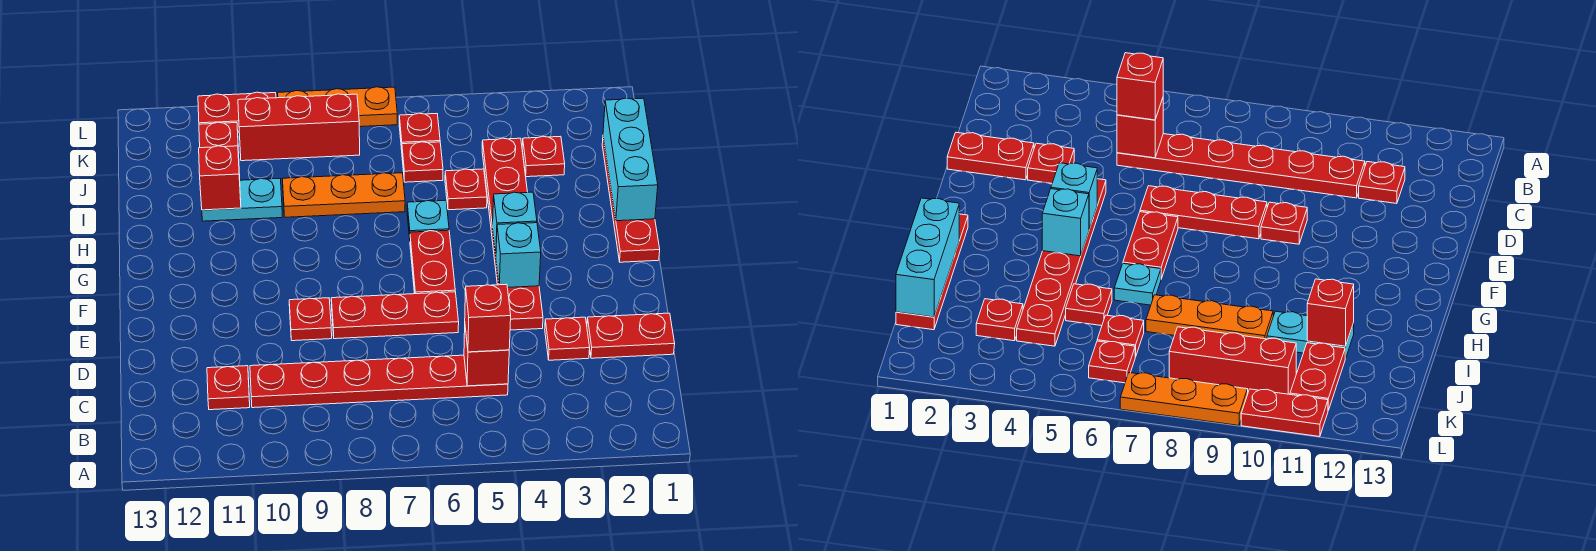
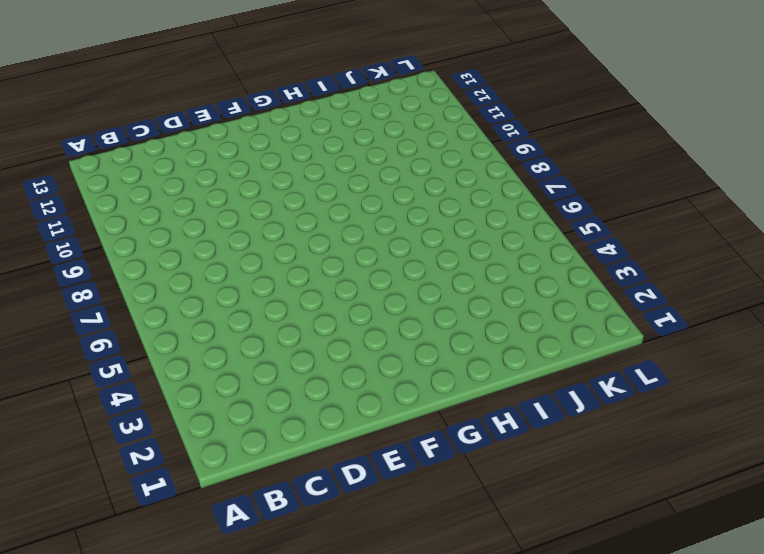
none -> red plate C5:C10 level 1
none -> red plate C11 level 1
none -> red plate D1:D2 level 1

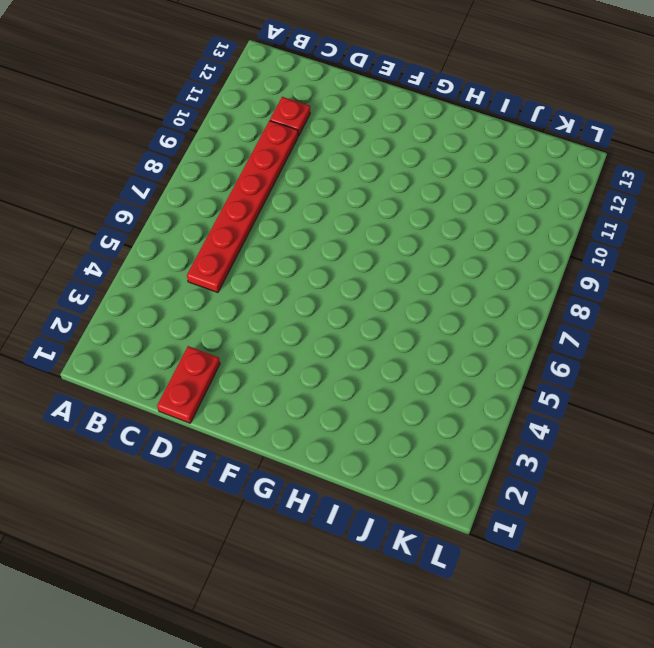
none -> red plate D3 level 1
none -> red plate E4:J4 level 1
none -> red plate E6:E8 level 1

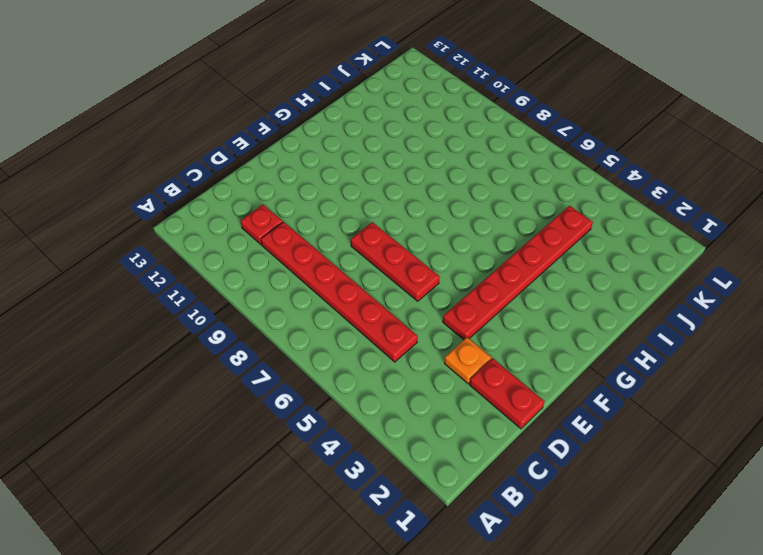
orange plate D3 level 1 -> red plate D3 level 1
none -> red plate E9 level 1
none -> red plate F6:G6 level 1
none -> red plate G1:J1 level 1

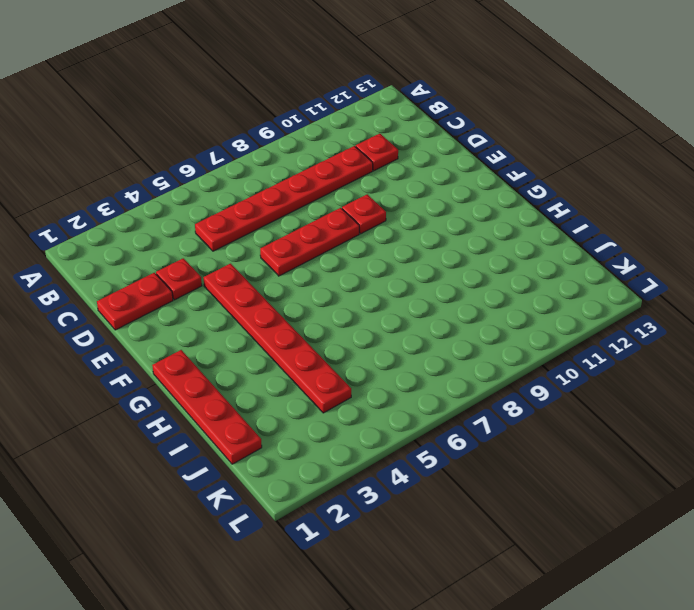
none -> red plate F6:G6 level 1
none -> cyan plate H6 level 1
none -> red plate I5 level 1

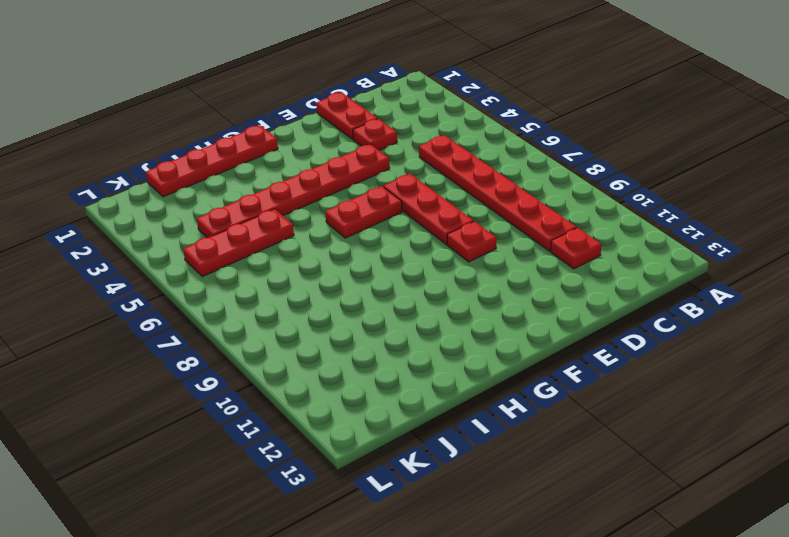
red plate I5:K5 level 1 -> red plate I5 level 1
none -> cyan plate H6 level 1
none -> orange plate I7:I9 level 1
none -> cyan plate I10:I11 level 1

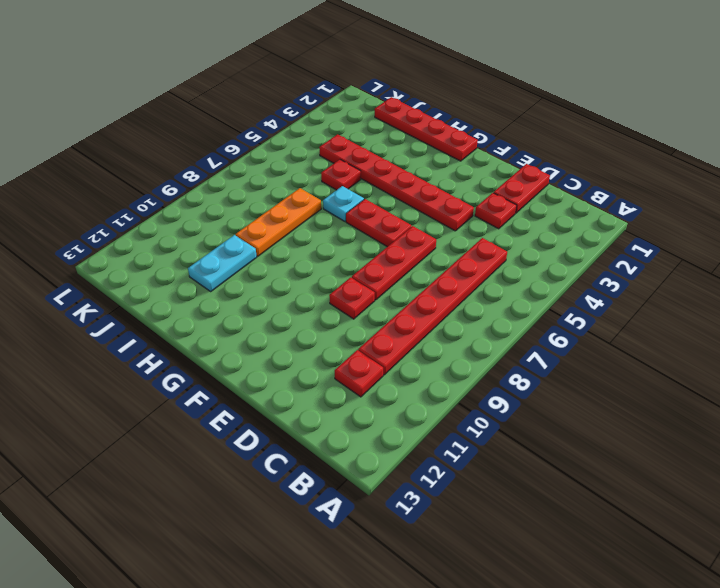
none -> red plate J3 level 1
none -> red plate J6 level 1
none -> red plate J11:K11 level 1

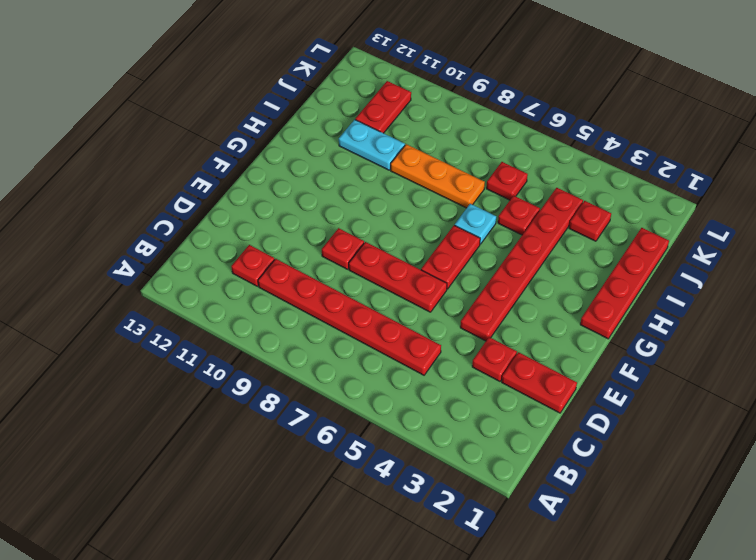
none -> red plate K6 level 1
none -> red brick K8:K10 level 1
none -> orange plate L7:L9 level 1

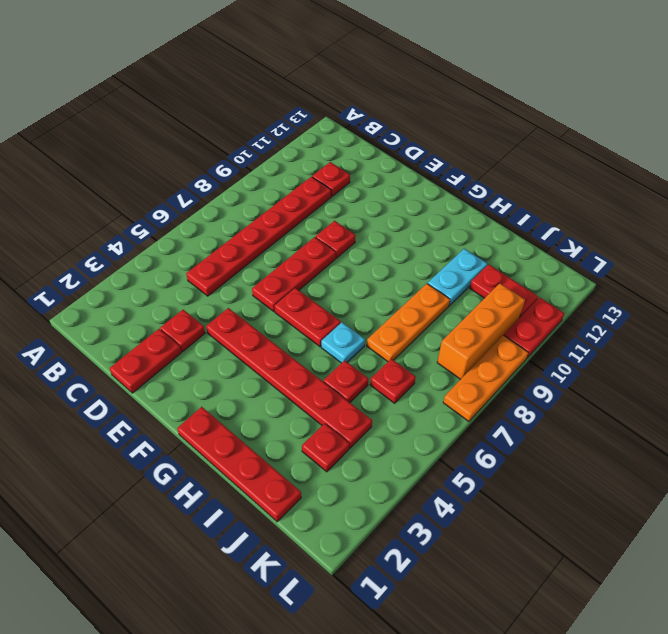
orange brick K8:K10 level 1 -> red brick K8:K10 level 1
none -> red plate K6 level 1
none -> red brick C5 level 2
none -> cyan brick F4 level 2

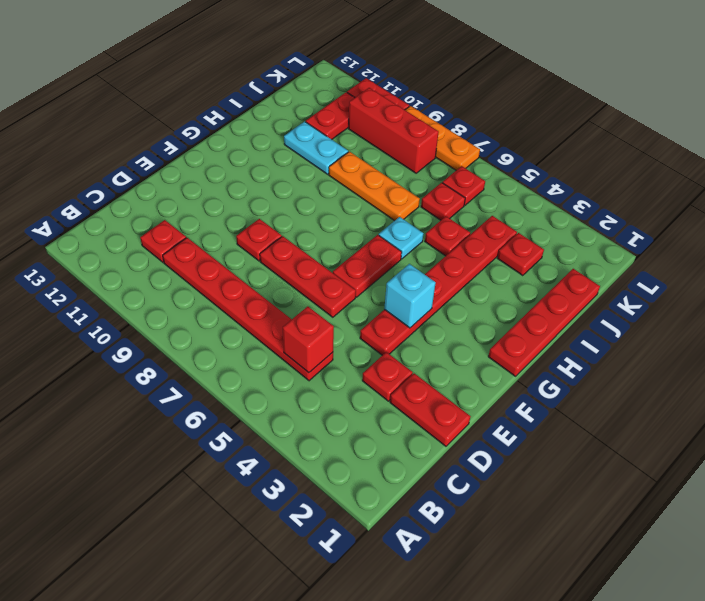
none -> cyan brick G4 level 2
none -> cyan brick H1:J1 level 2
none -> red brick I11 level 2

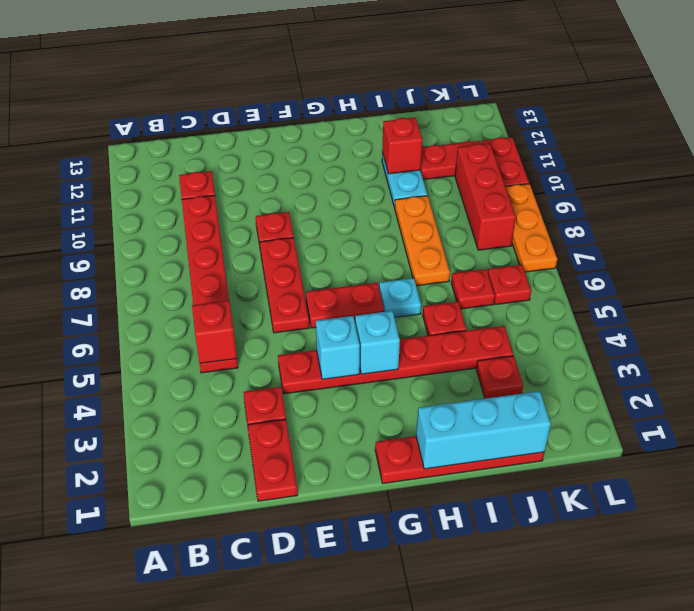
none -> red brick C5 level 3

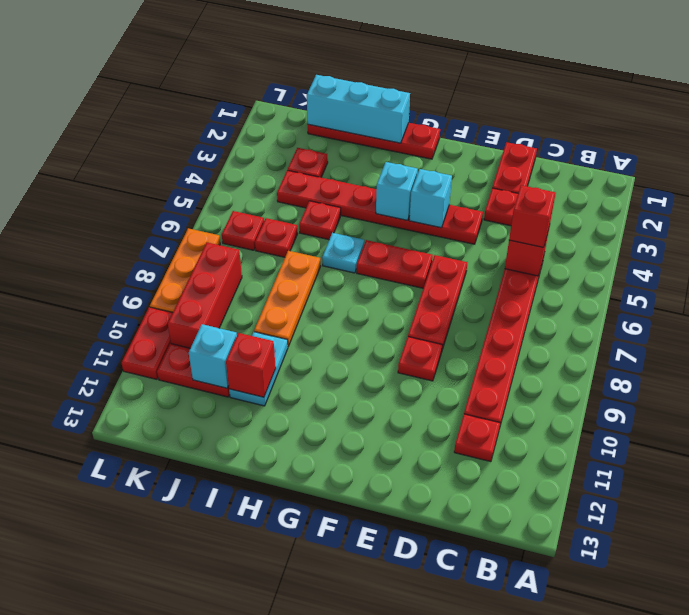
cyan brick J11 level 2 -> none

